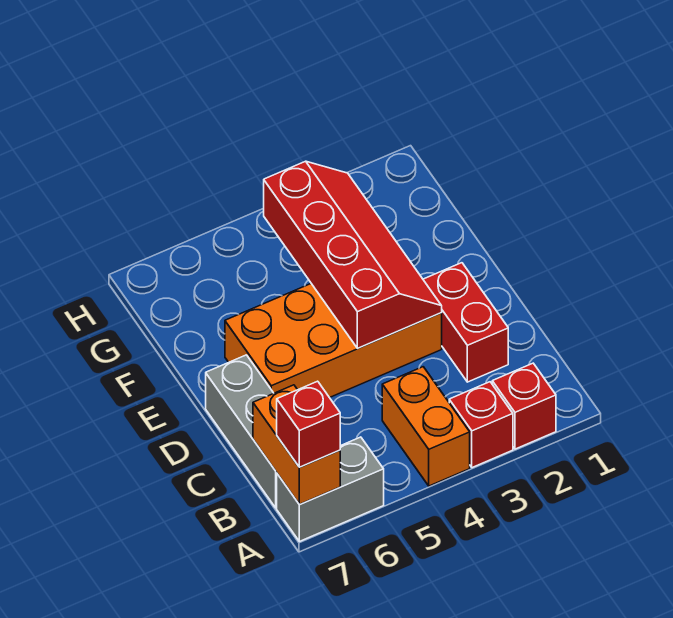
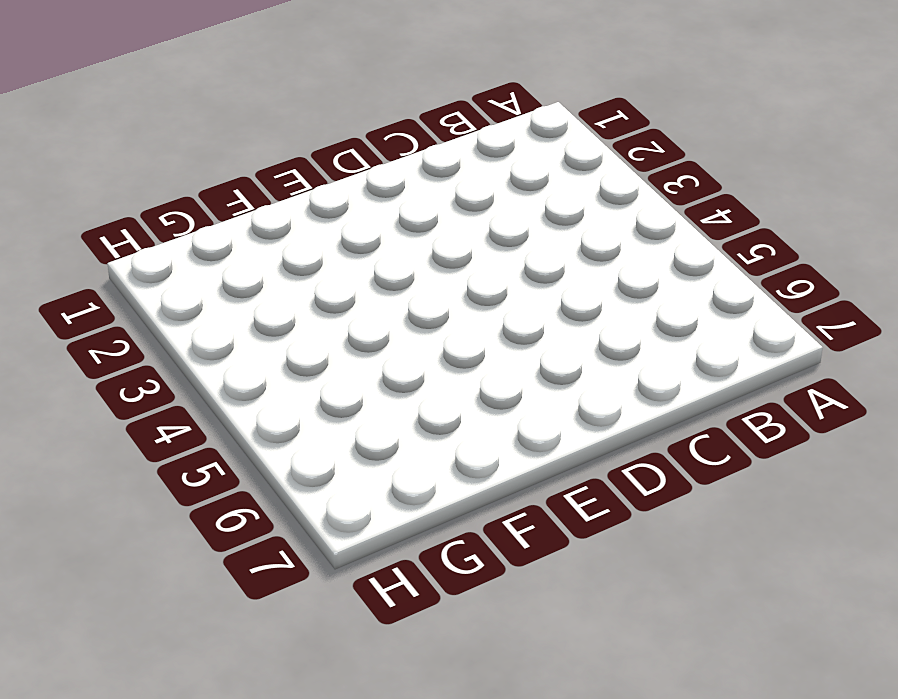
none -> red brick A2 level 1
none -> red brick A3 level 1

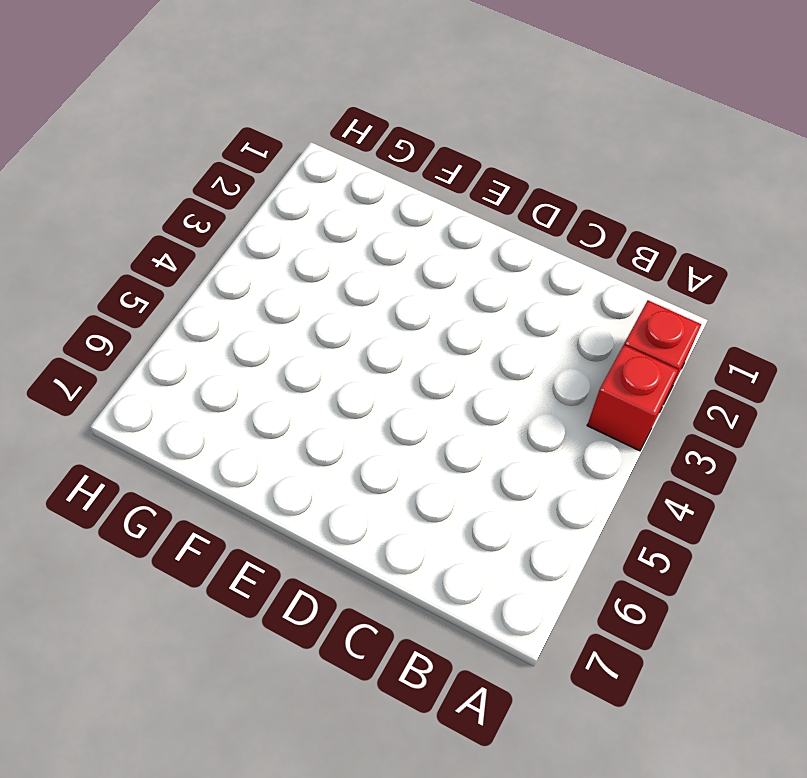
none -> orange brick A4:B4 level 1
none -> grey brick A6:A7 level 1

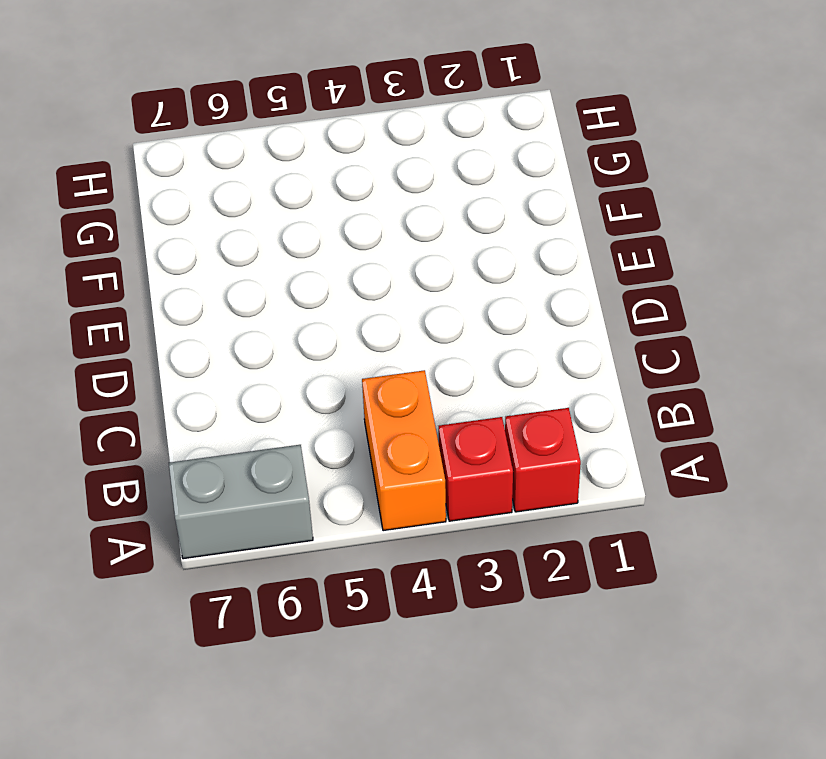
none -> grey brick B7:D7 level 1
none -> red brick C2:D2 level 1

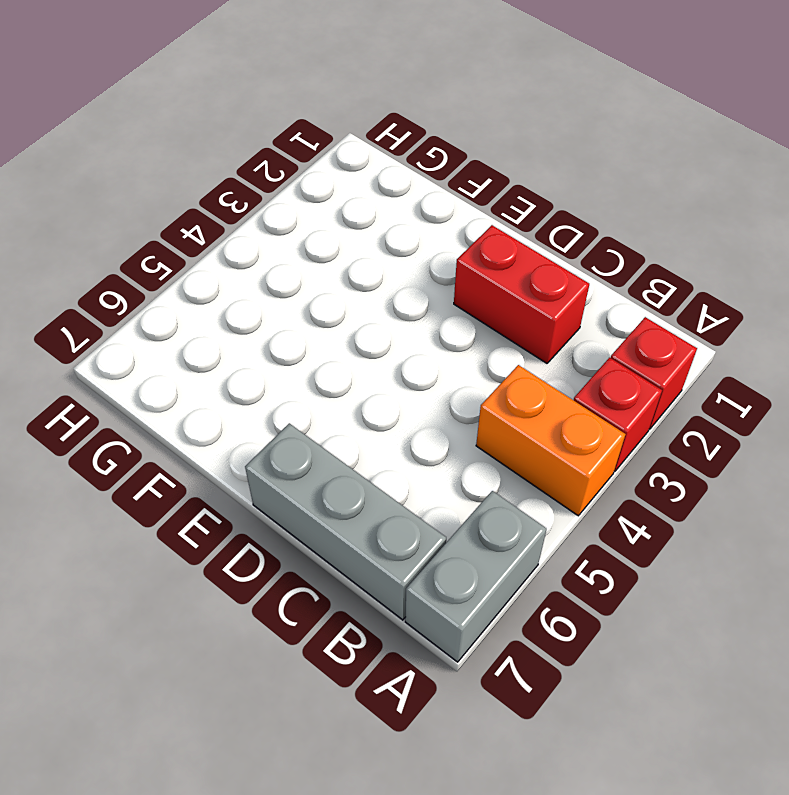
none -> orange brick D3:E6 level 1
none -> orange brick A7:B7 level 2

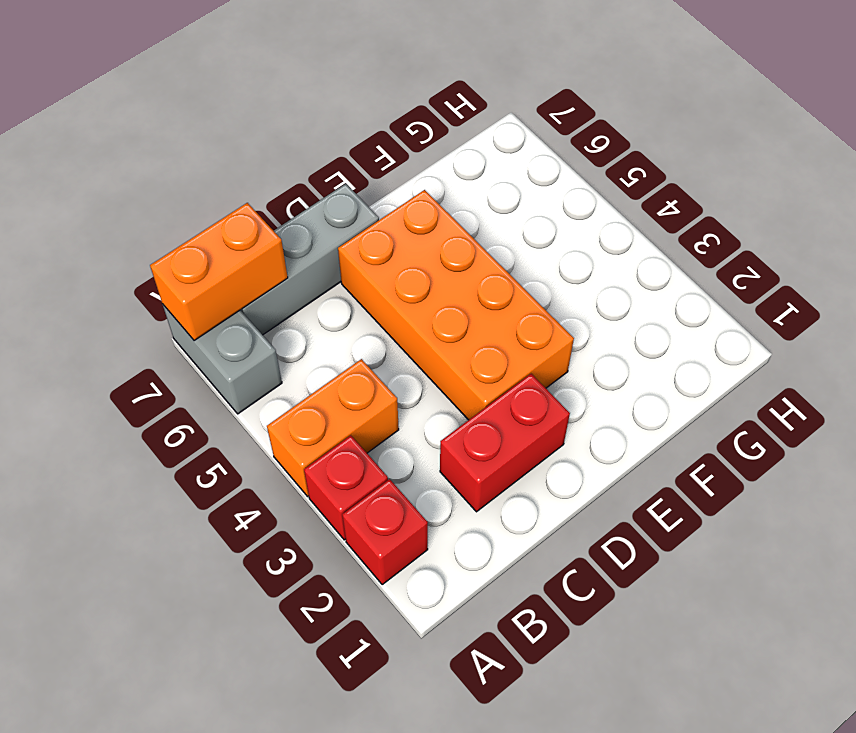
none -> red slope D3:G4 level 2 top 4
none -> red brick A7 level 3

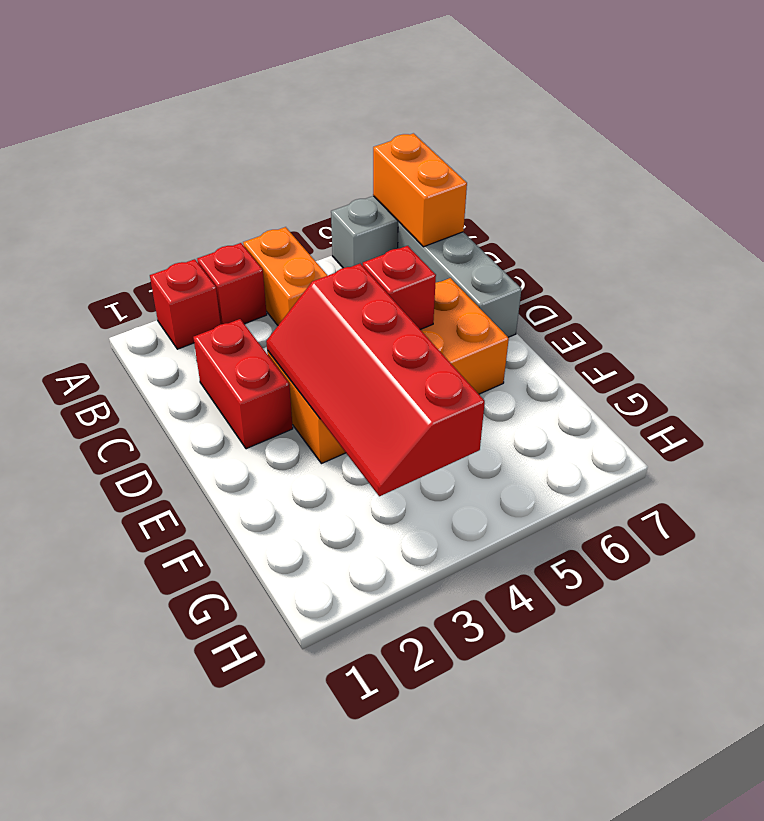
red brick D5 level 2 -> red brick A7 level 3

